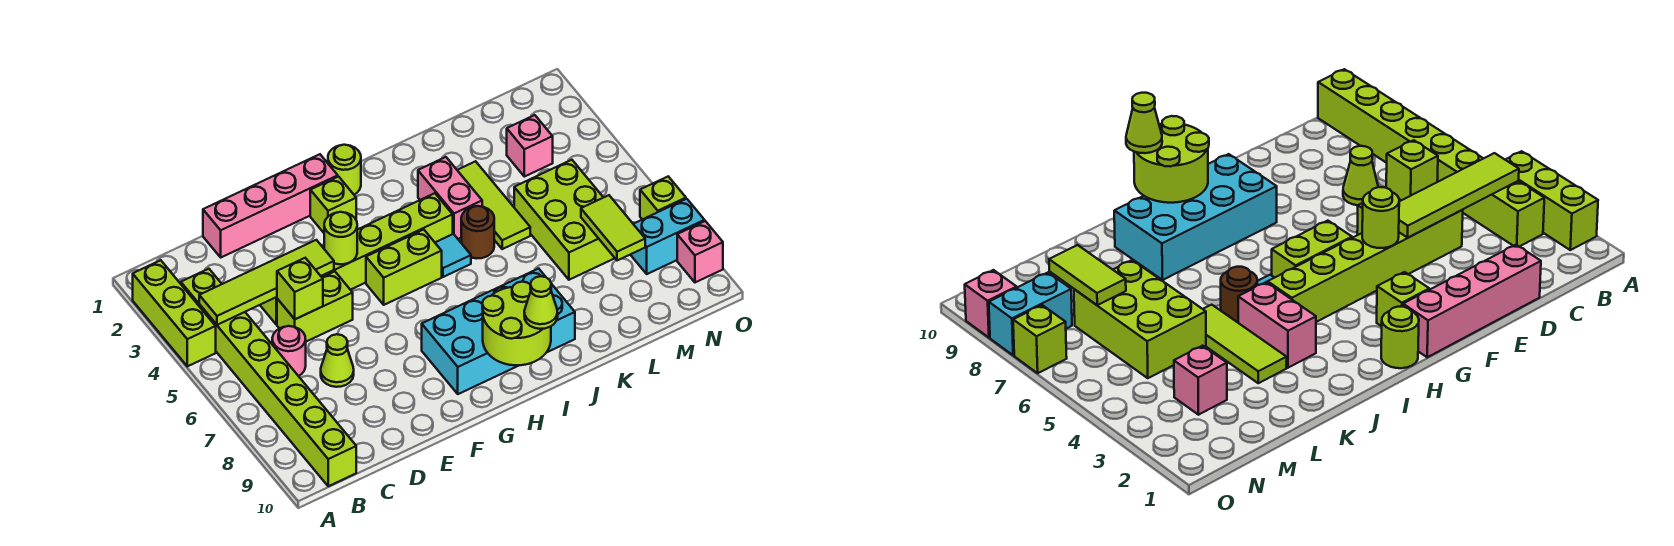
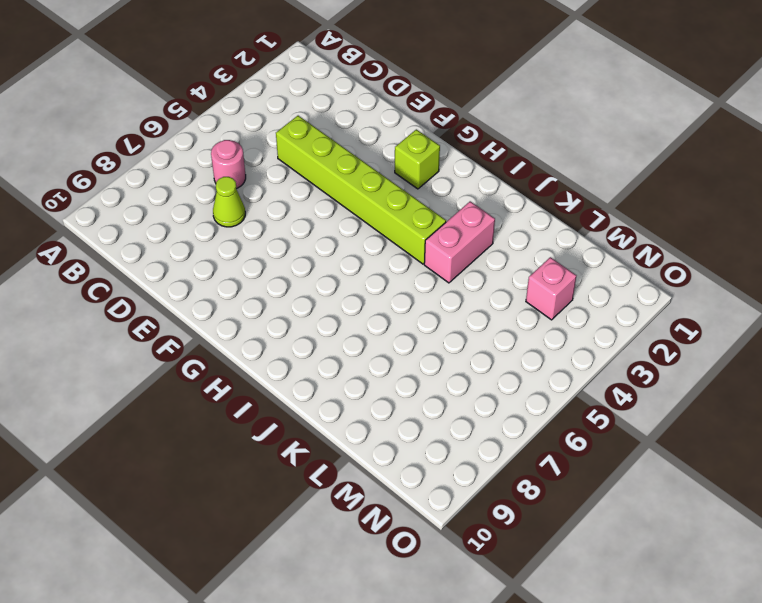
none -> lime brick A2:A4 level 1
none -> lime brick B3:B10 level 1
none -> pink brick D1:G1 level 1

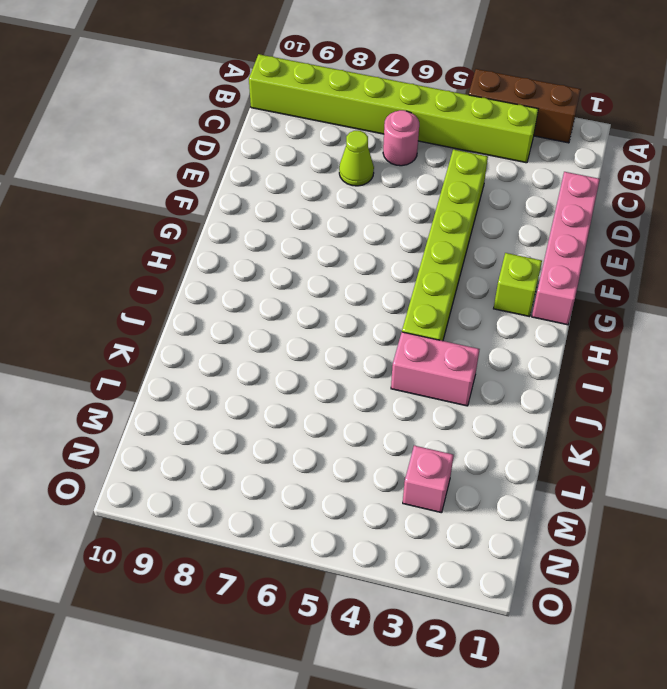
brown brick A2:A4 level 1 -> lime brick A2:A4 level 1
none -> lime brick D5:E5 level 1
none -> lime brick G5:H5 level 1
none -> cyan brick G8:J9 level 1

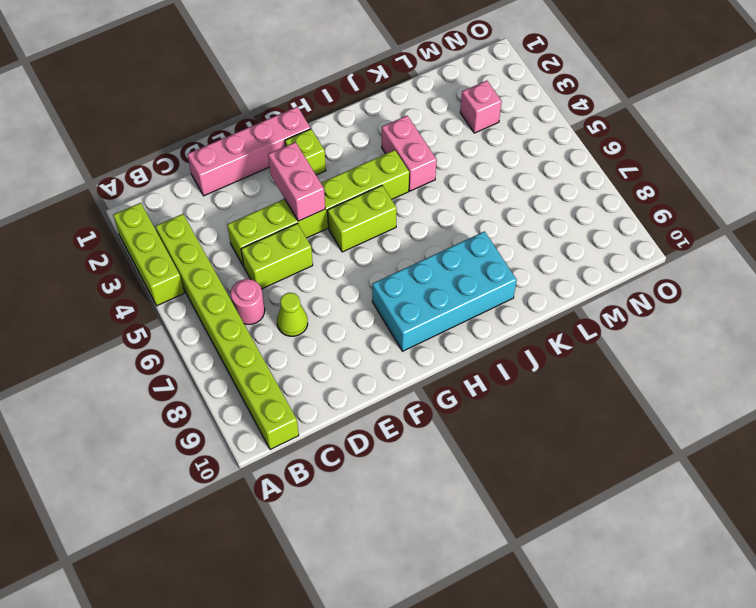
pink brick F3:F4 level 2 -> lime round brick F4 level 2
none -> lime round brick H1 level 1
none -> cyan tile I5 level 1
none -> brown round brick J5 level 1

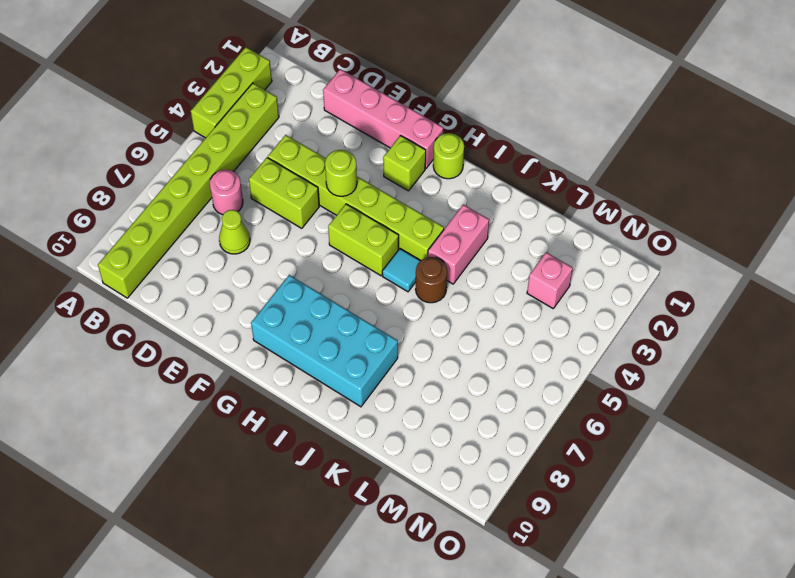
none -> lime tile K3:K5 level 1
none -> lime brick L5:M7 level 1
none -> cyan brick N8:O8 level 1

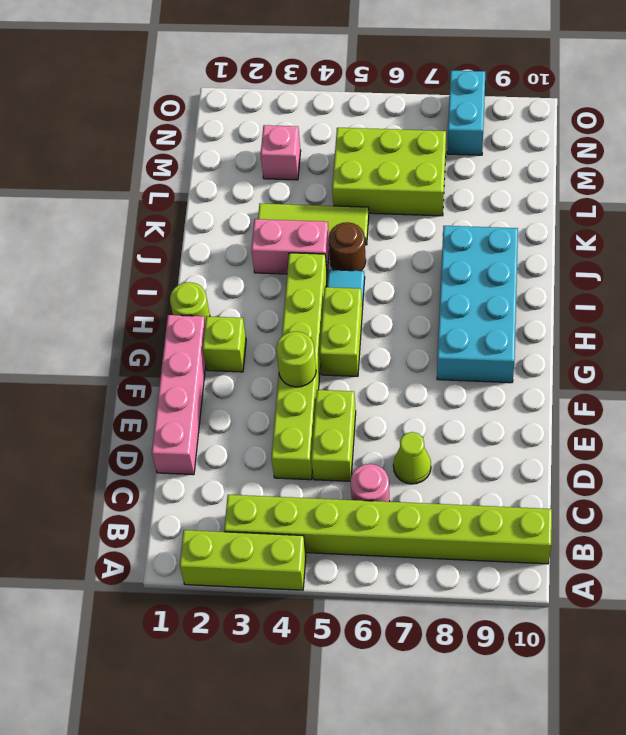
none -> lime brick O7 level 1
none -> pink brick O9 level 1
none -> lime tile B4:E4 level 2

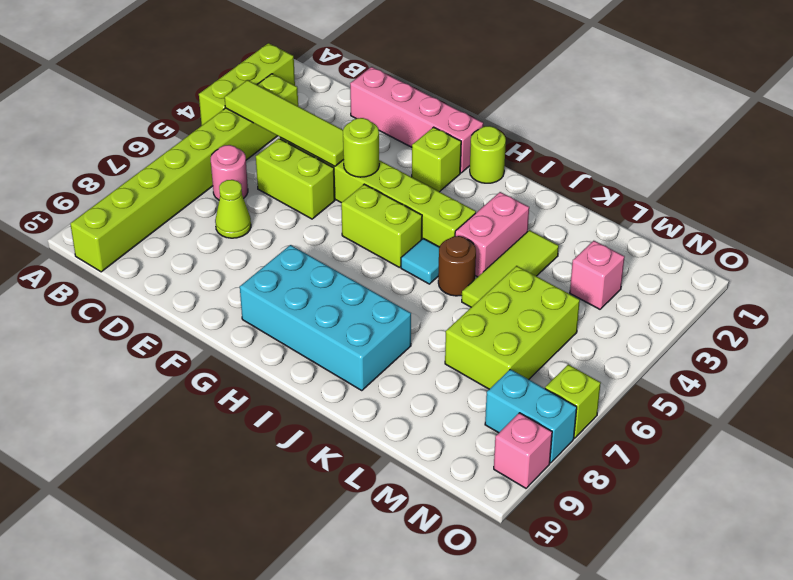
none -> lime brick D5 level 2
none -> lime round brick H9:I10 level 2
none -> lime tile M7:M8 level 2

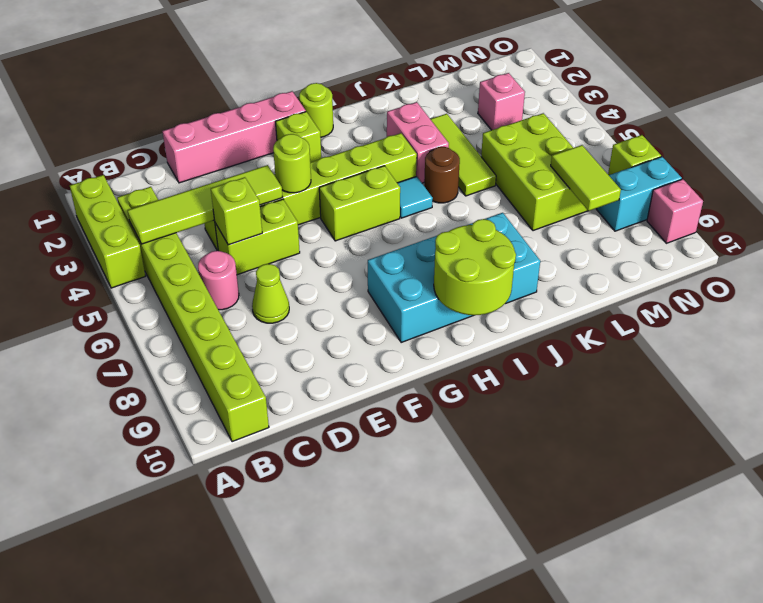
none -> lime cone I10 level 3

